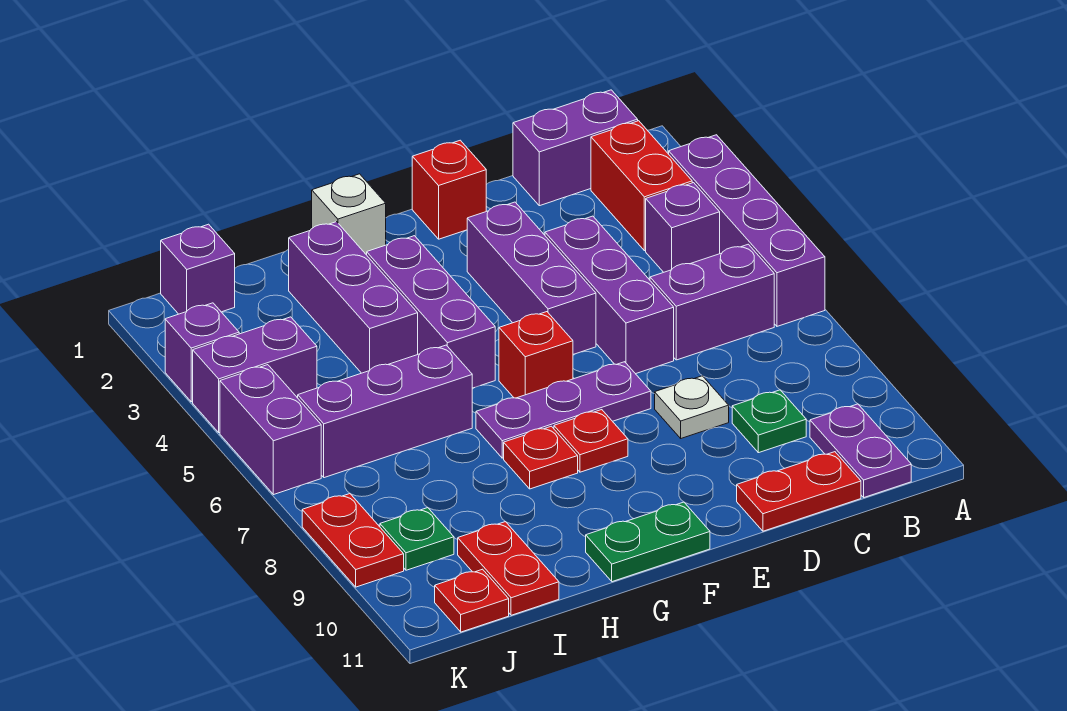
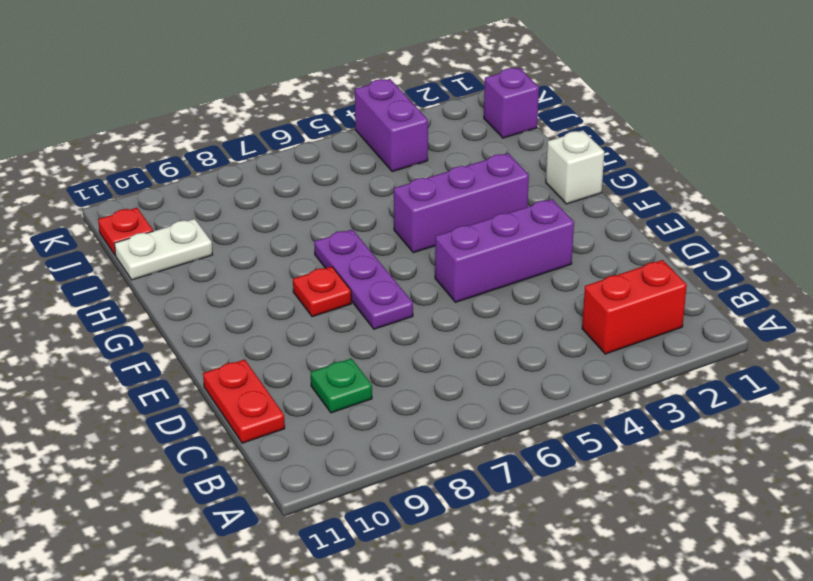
white plate I10:I11 level 1 -> red plate I10:I11 level 1
none -> purple brick A3:A6 level 1
none -> purple brick B1:C1 level 1
none -> purple brick B4 level 1

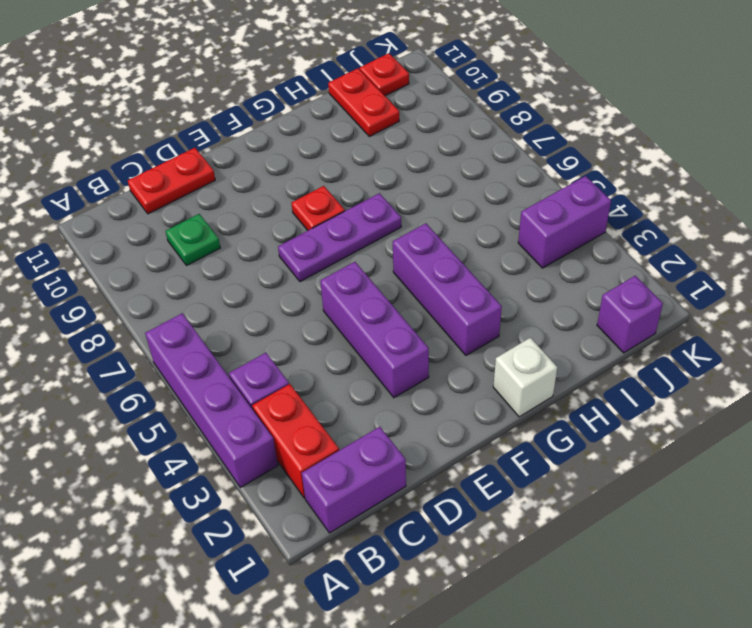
none -> purple brick B6:C6 level 1
none -> purple plate B10:B11 level 1
none -> purple brick D4:D6 level 1

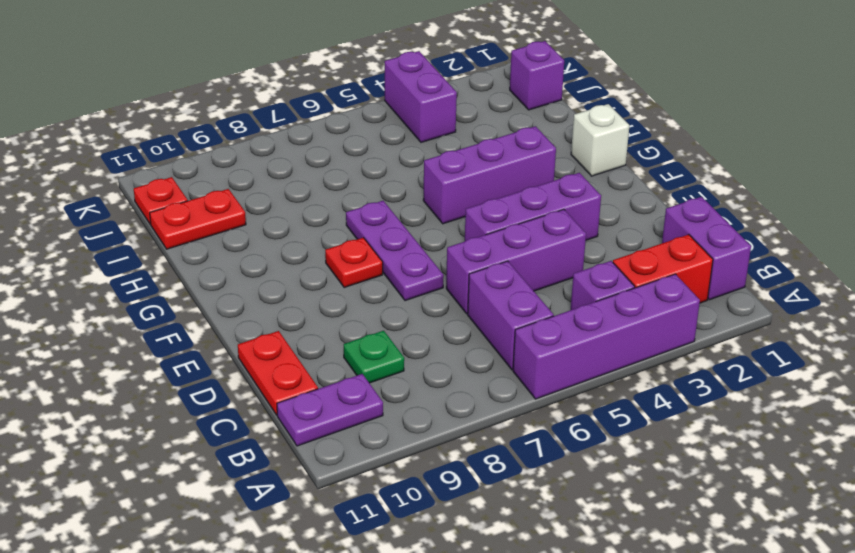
none -> white plate D8 level 1
none -> red brick E1 level 1
none -> red brick F6 level 1

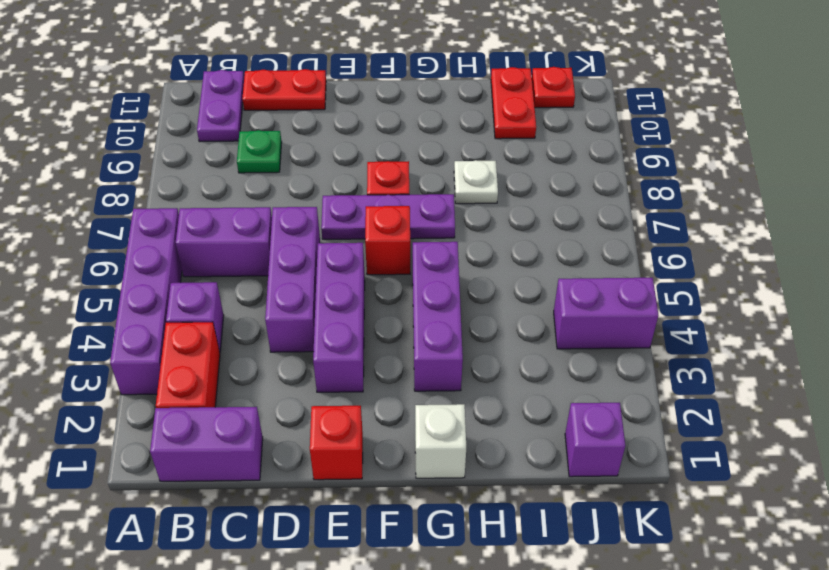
white plate H8 level 1 -> white plate D8 level 1
none -> green plate F11:G11 level 1
none -> red plate G8 level 1
none -> purple brick H2:H4 level 1

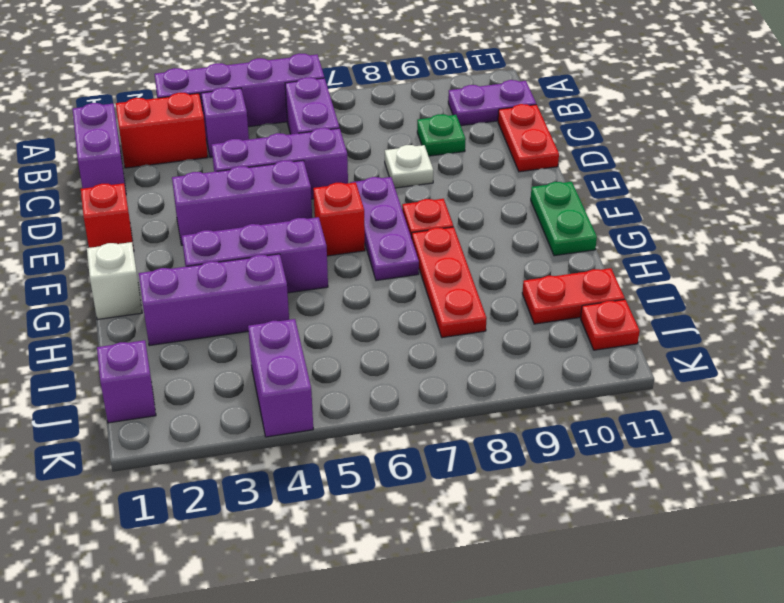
red plate G8:I8 level 1 -> red plate G8 level 1
none -> purple brick H6:J6 level 1
none -> green plate J9 level 1
none -> purple brick K3 level 1

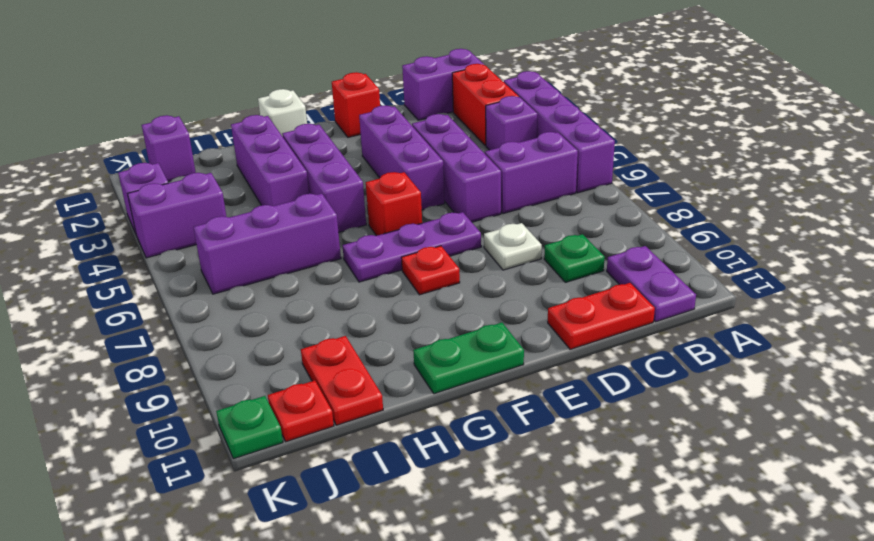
green plate K11 level 1 -> green plate J9 level 1
none -> red plate G8 level 1
none -> purple brick K5:K6 level 1
none -> red plate K8:K9 level 1

